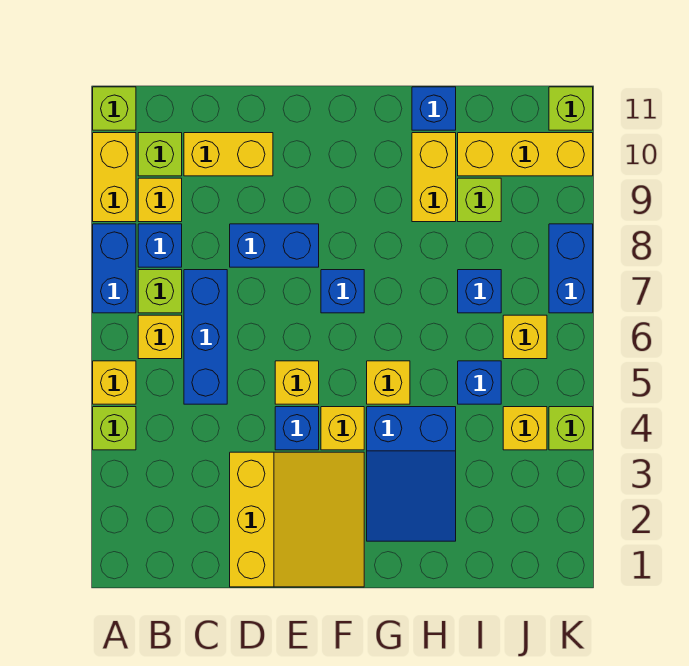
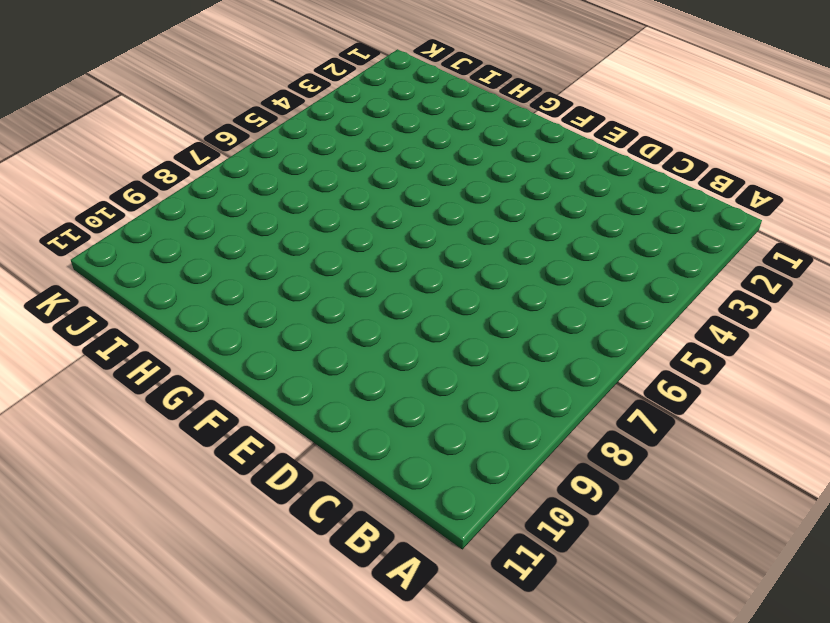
none -> lime brick A4 level 1
none -> yellow brick A5 level 1
none -> blue brick A7:A8 level 1
none -> yellow brick A9:A10 level 1

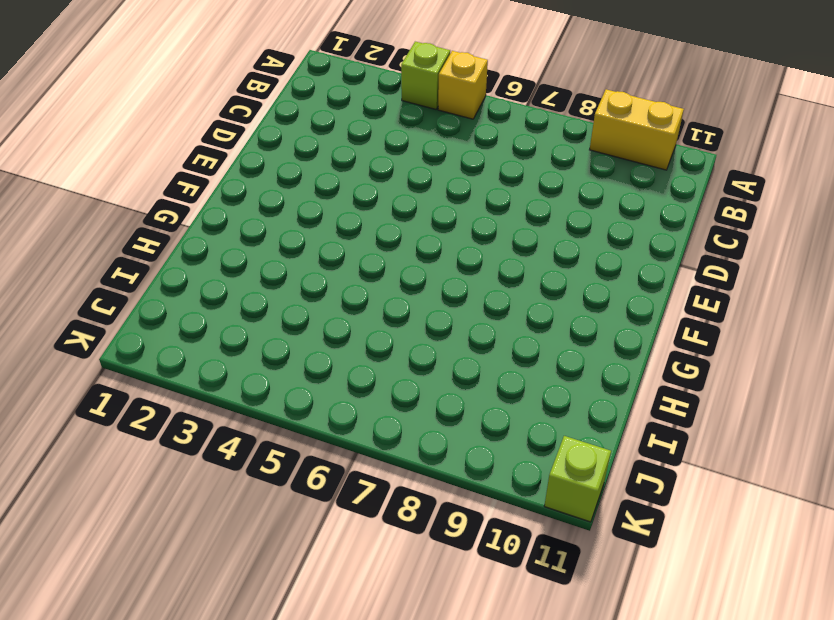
none -> blue brick A7:A8 level 1
none -> lime brick A11 level 1
none -> yellow brick B6 level 1
none -> lime brick B7 level 1

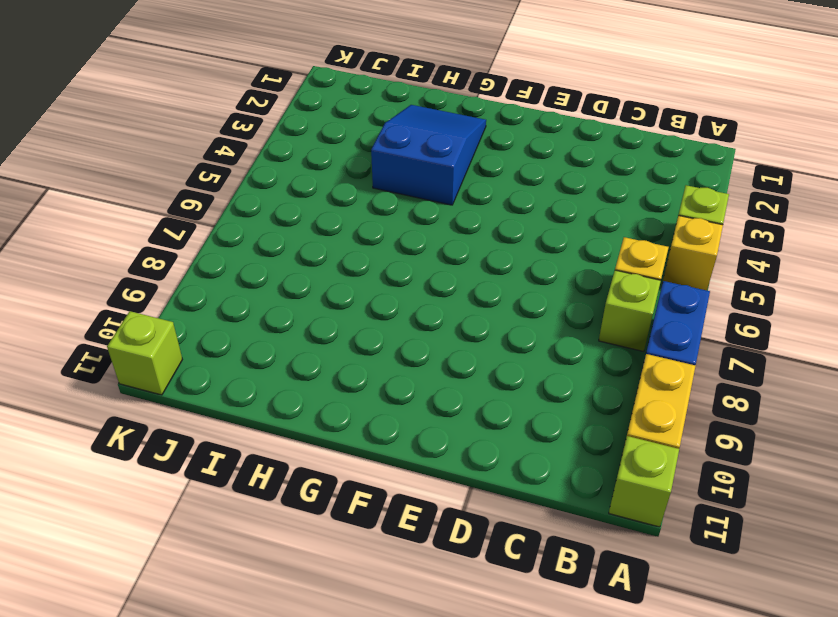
none -> blue brick B8 level 1
none -> yellow brick B9 level 1
none -> lime brick B10 level 1
none -> blue brick C5:C7 level 1

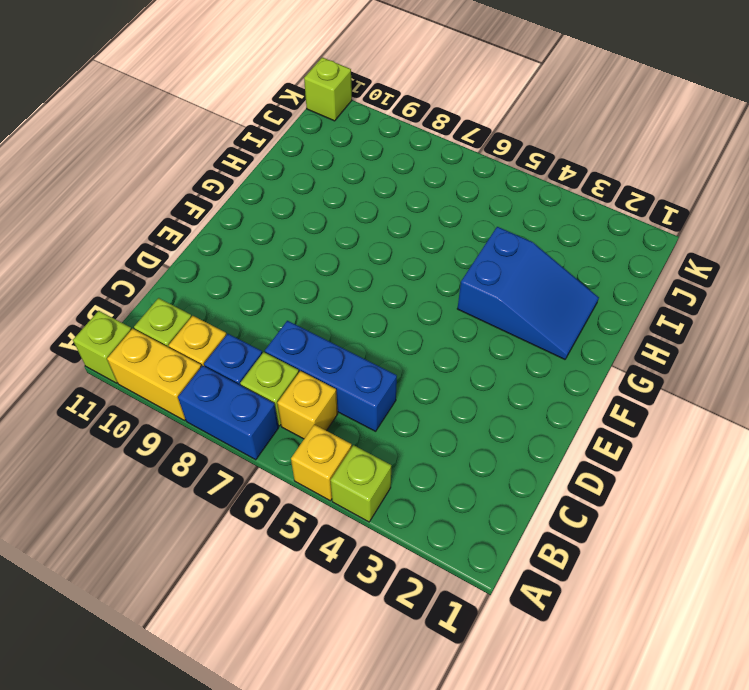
none -> yellow brick C10:D10 level 1
none -> yellow slope D1:F3 level 1 top D
none -> blue brick D8:E8 level 1
none -> blue brick E4 level 1

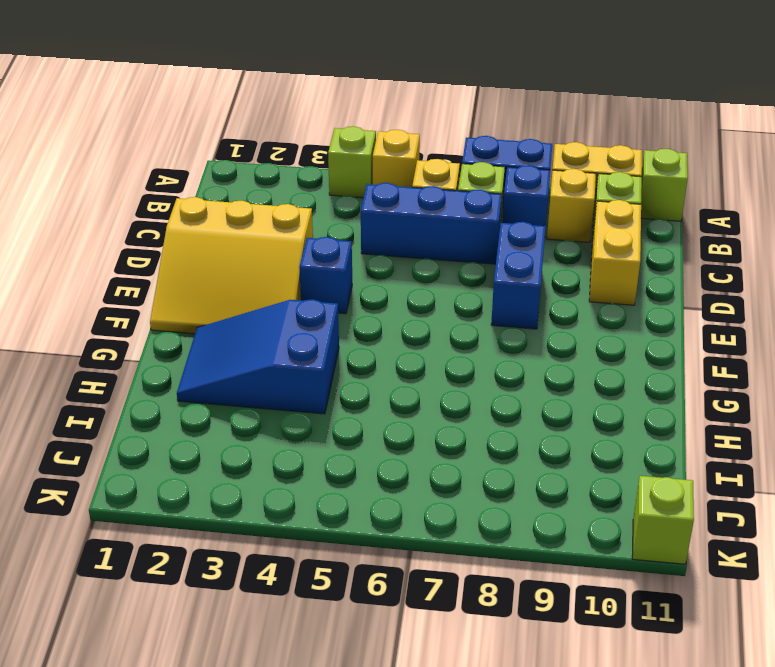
none -> yellow brick E5 level 1
none -> yellow brick F4 level 1
none -> blue brick F7 level 1
none -> yellow brick G5 level 1

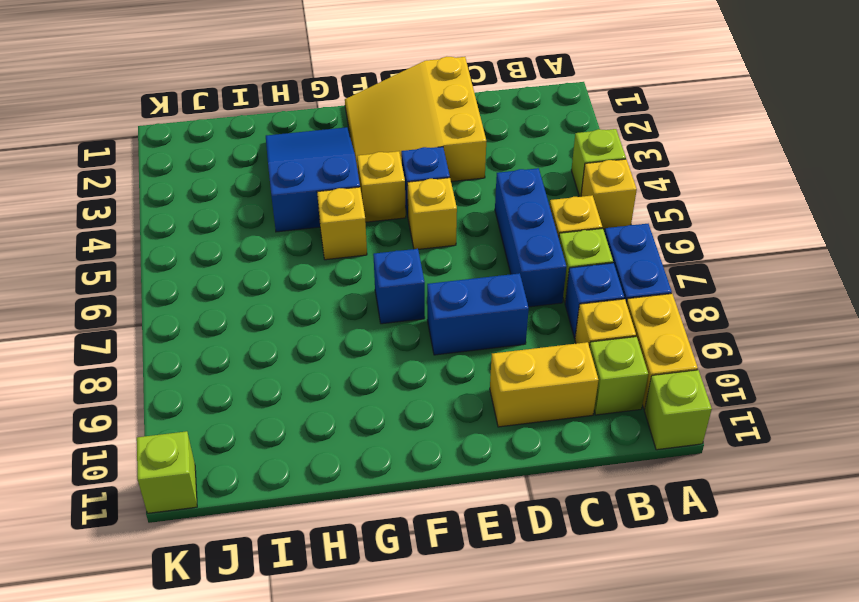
none -> yellow brick H9:H10 level 1
none -> blue brick H11 level 1
none -> blue brick I5 level 1
none -> blue brick I7 level 1

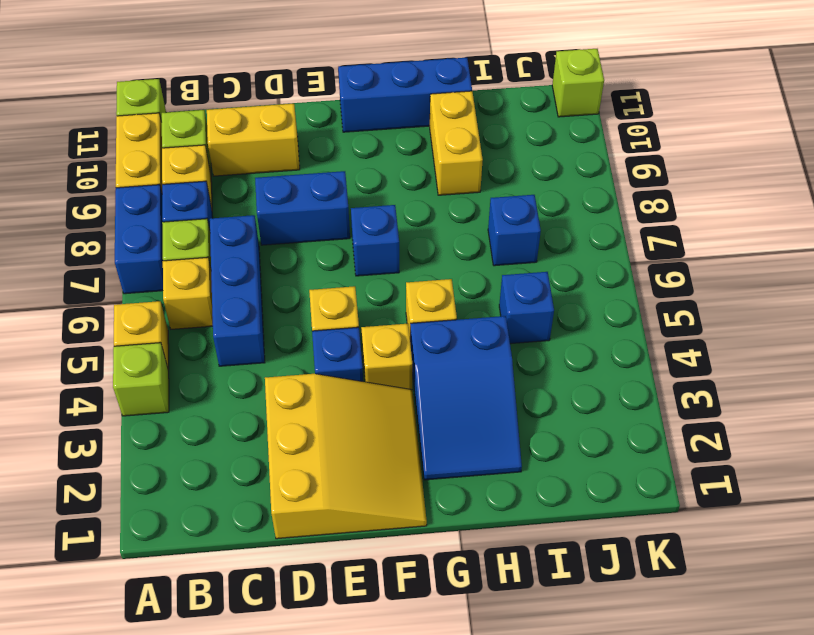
blue brick F11:H11 level 1 -> blue brick H11 level 1
none -> lime brick I9 level 1
none -> yellow brick I10:K10 level 1
none -> yellow brick J4 level 1
none -> yellow brick J6 level 1

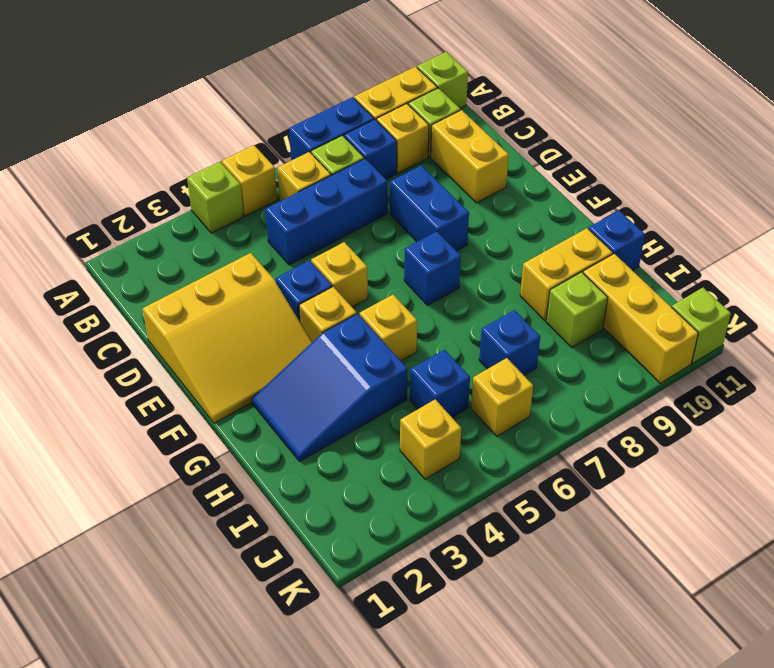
none -> lime brick K4 level 1
none -> blue brick K7:K8 level 1

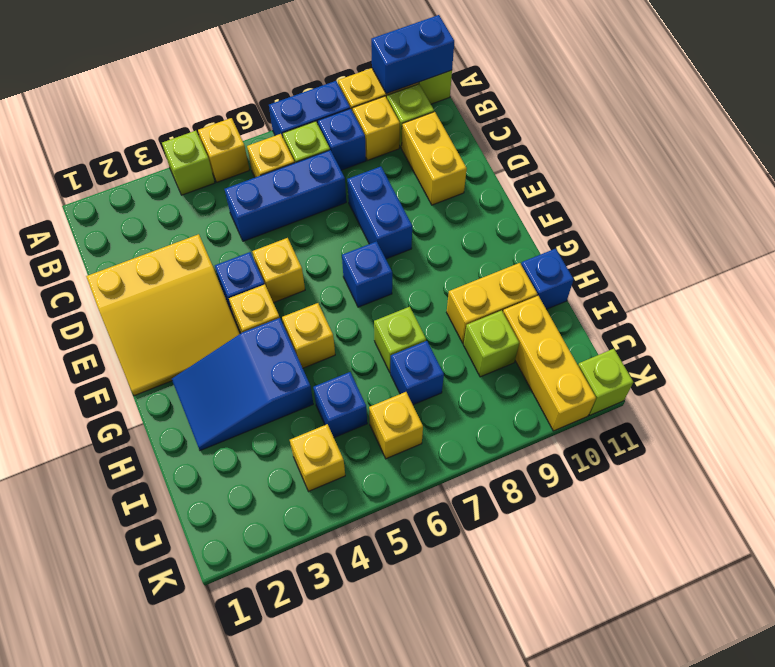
blue brick A10:A11 level 2 -> blue brick K7:K8 level 1
lime brick H7 level 1 -> lime brick K4 level 1

